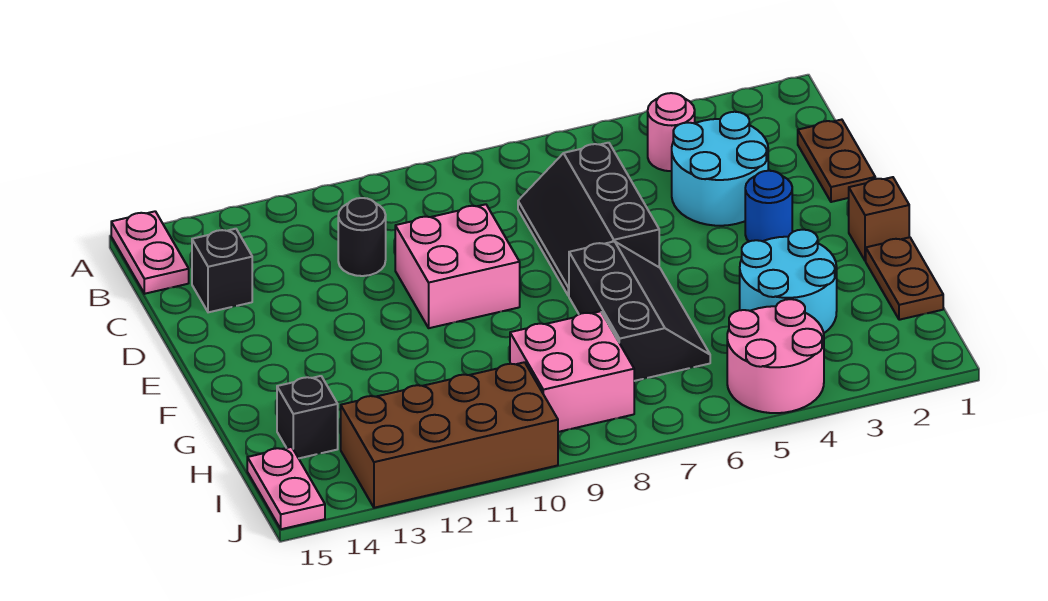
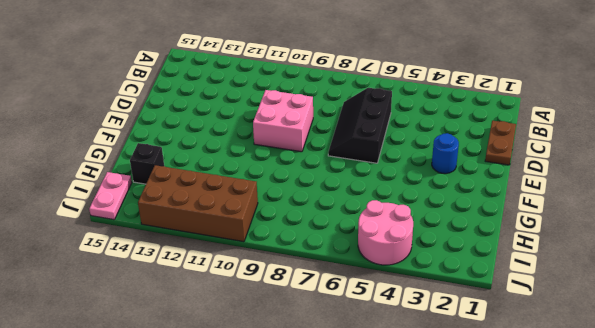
none -> pink plate A15:B15 level 1
none -> pink round brick B4 level 1
none -> cyan round brick C3:D4 level 1

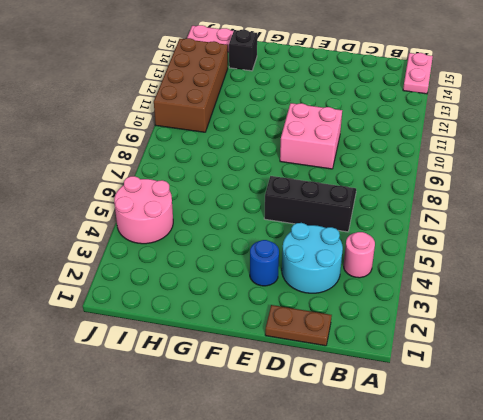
pink plate A14:A15 level 1 -> pink plate A15:B15 level 1
none -> black round brick C11 level 1
none -> black brick C14 level 1
none -> brown brick F1 level 1

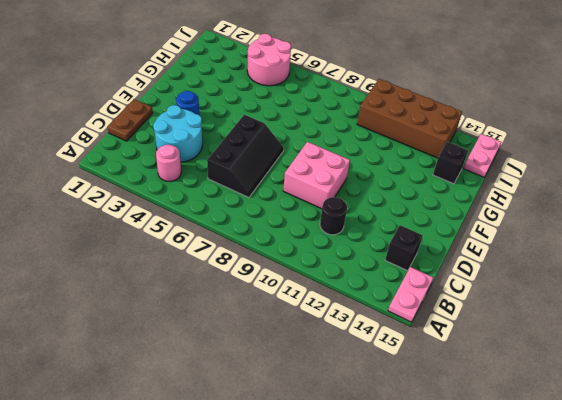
none -> brown brick F1 level 1
none -> black slope F6:H7 level 1 top 7
none -> brown plate G1:H1 level 1

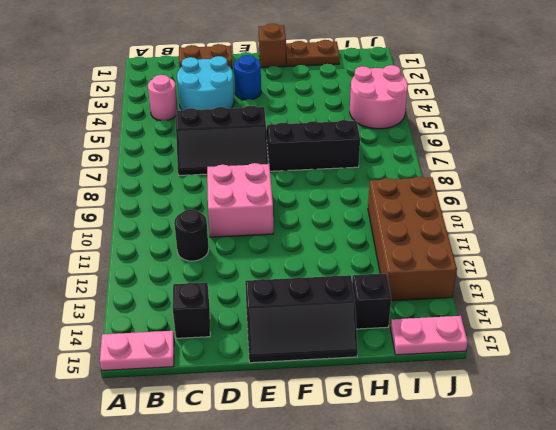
black slope E14:G15 level 1 top 14 -> none
none -> cyan round brick G3:H4 level 1
none -> pink brick H8:I9 level 1

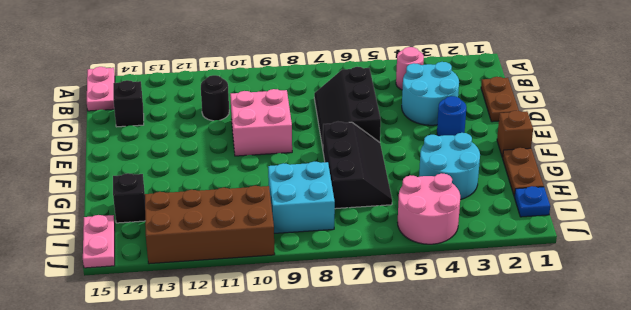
cyan brick H8:I9 level 1 -> pink brick H8:I9 level 1
blue plate I1 level 1 -> none

